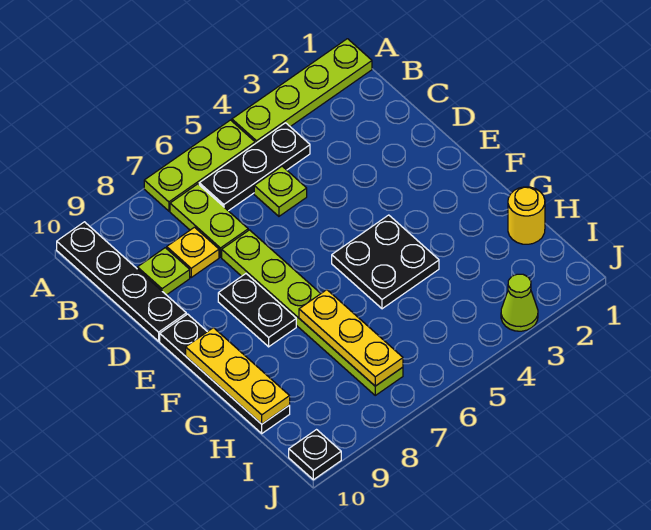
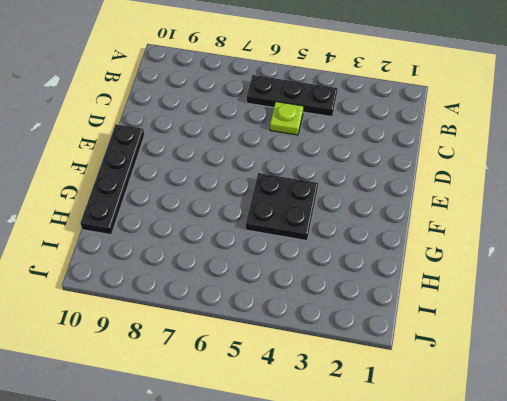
none -> lime plate A1:A4 level 1
none -> lime plate A5:A7 level 1
none -> black plate A10:D10 level 1

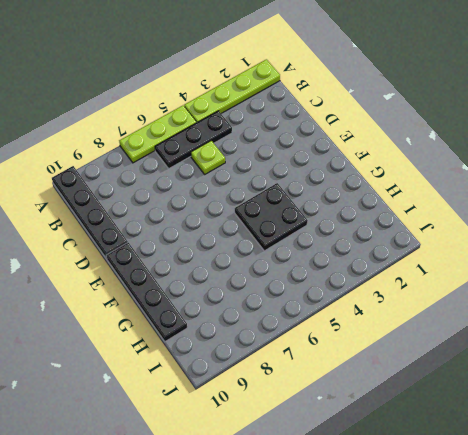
none -> lime plate B7:C7 level 1
none -> yellow plate C8 level 1
none -> lime plate C9 level 1

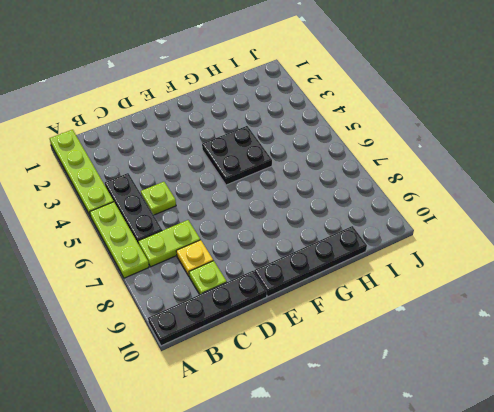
none -> lime plate D7:I7 level 1
none -> black plate E8:F8 level 1
none -> yellow round brick H1 level 1

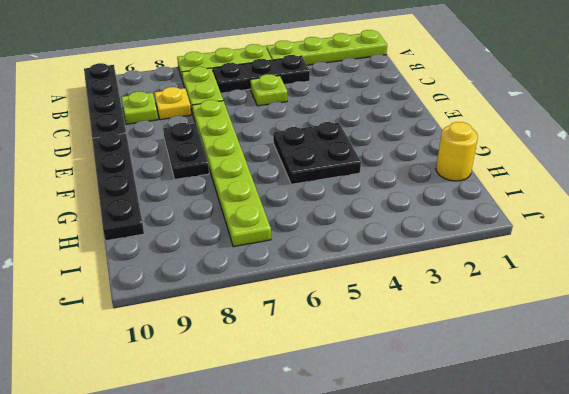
none -> lime cone J3 level 1
none -> black plate J10 level 1
none -> yellow plate F10:H10 level 2

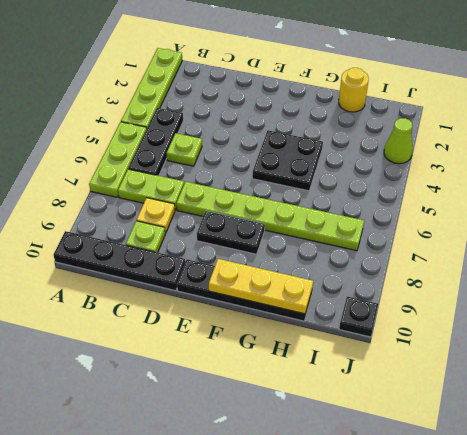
none -> yellow plate G7:I7 level 2

